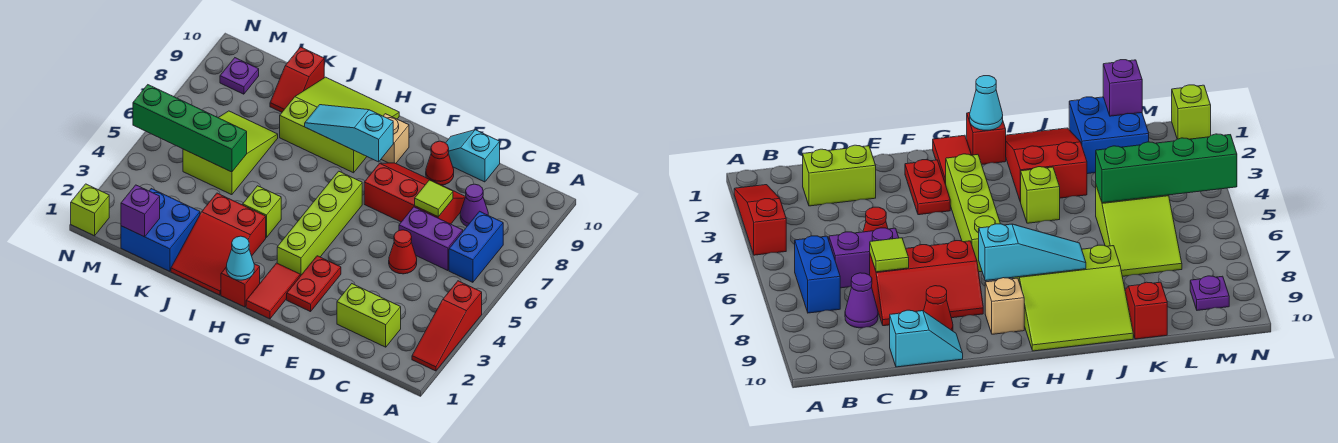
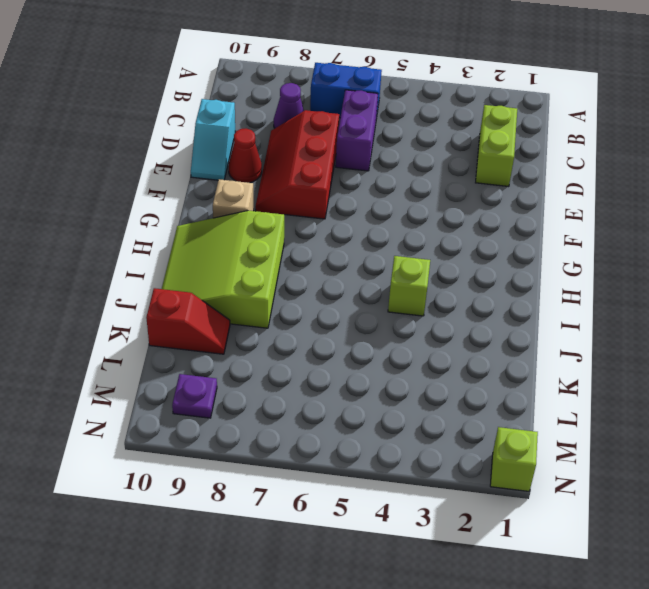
none -> red slope A2:A4 level 1 top 4
none -> red cone D5 level 1
none -> red plate F2:F3 level 1

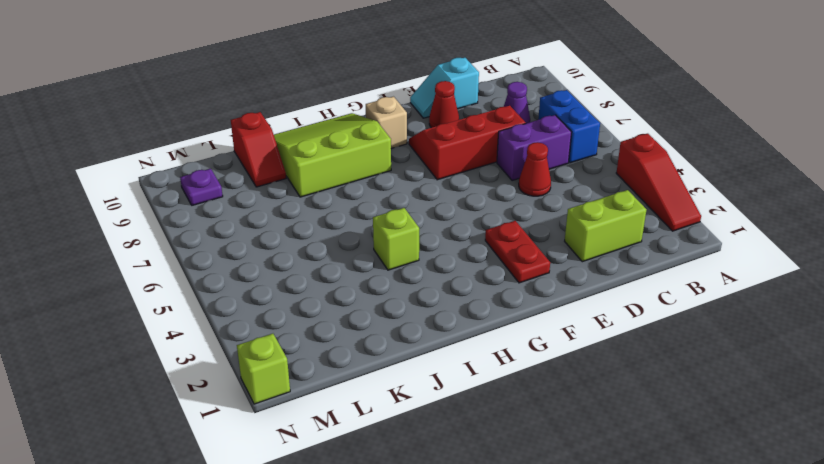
none -> red tile G1:G2 level 1
none -> lime brick G3:G6 level 1
none -> red brick H1 level 1

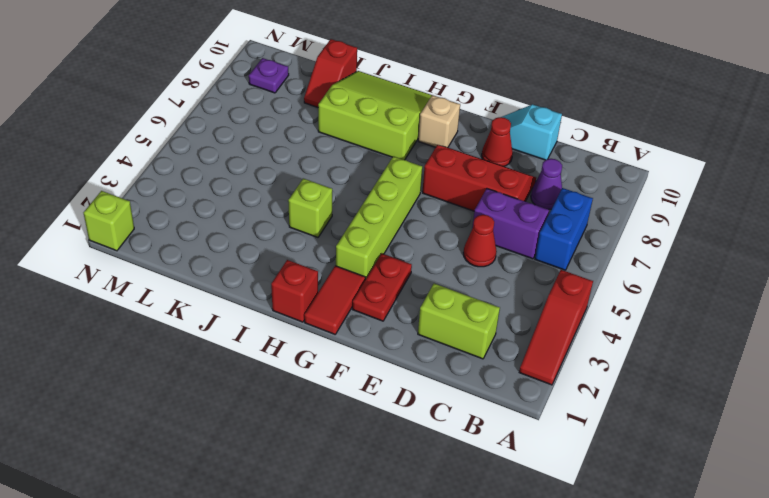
none -> red slope I1:J3 level 1 top 3
none -> blue brick K1:L2 level 1
none -> lime slope K5:L7 level 1 top 5

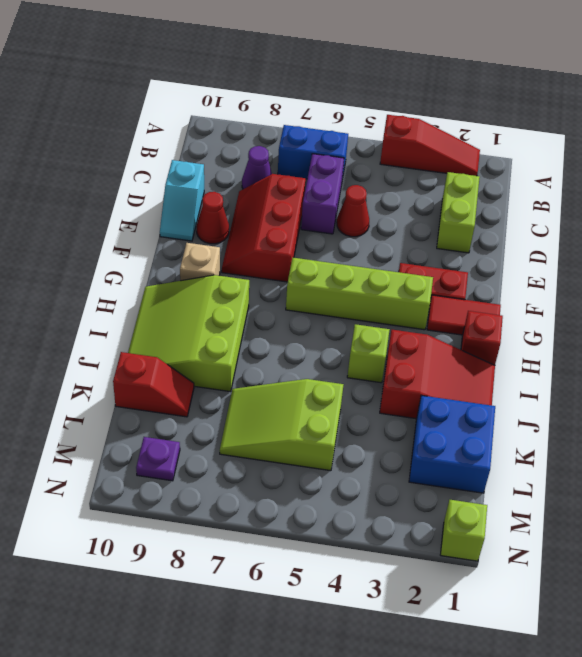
none -> lime tile D7 level 2
none -> cyan slope G8:I8 level 2 top G
none -> cyan cone H1 level 2

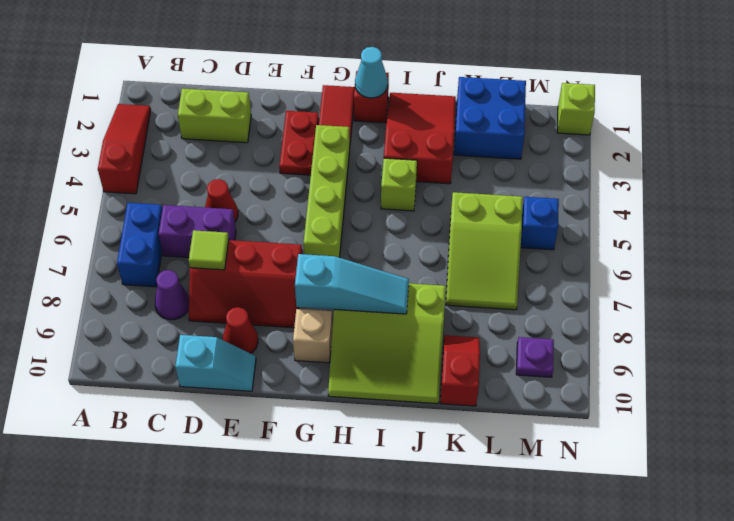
blue brick M5 level 1 -> none
none -> green brick K5:N5 level 2
none -> purple brick L1 level 2

